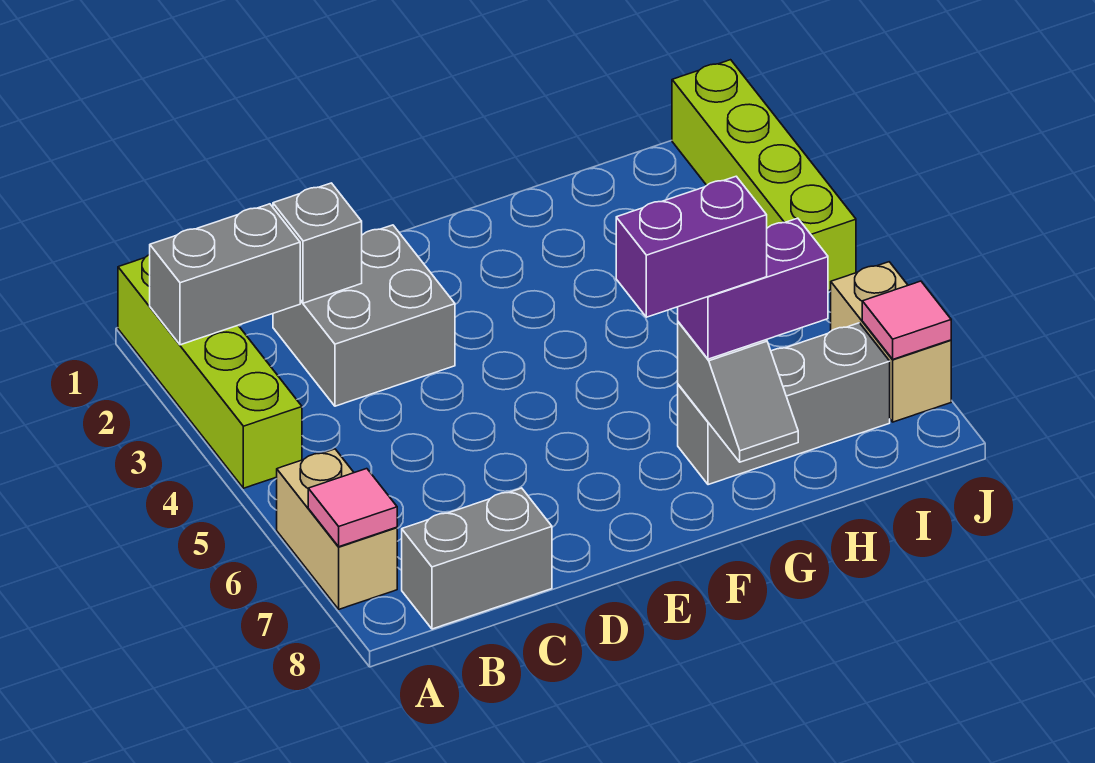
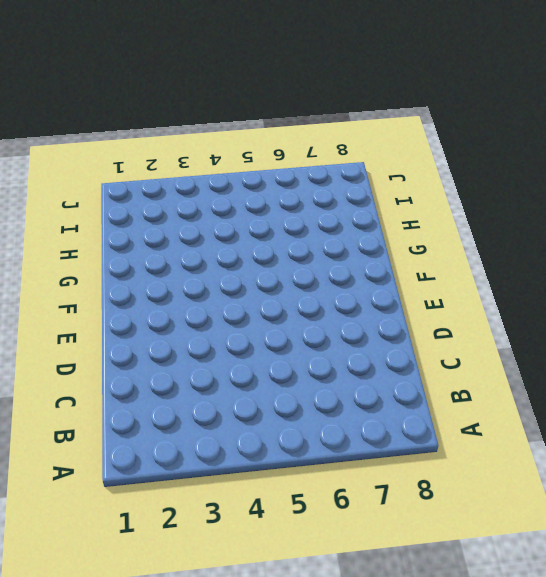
none -> lime brick A1:A4 level 1
none -> tan brick A6:A7 level 1
none -> grey brick B8:C8 level 1

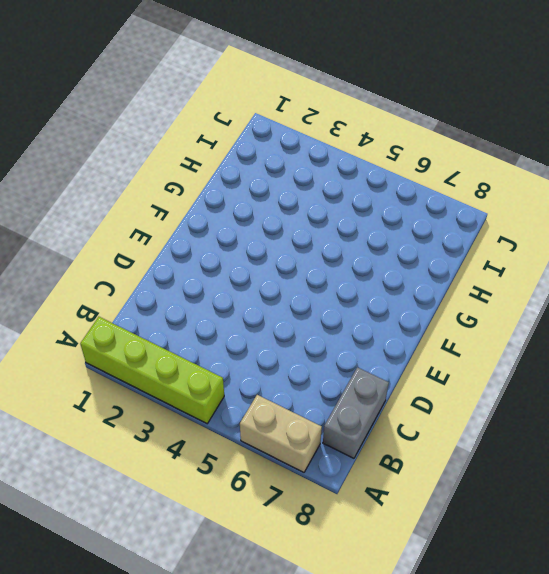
none -> grey brick C2:D3 level 1
none -> grey brick G7:I7 level 1
none -> lime brick J1:J4 level 1

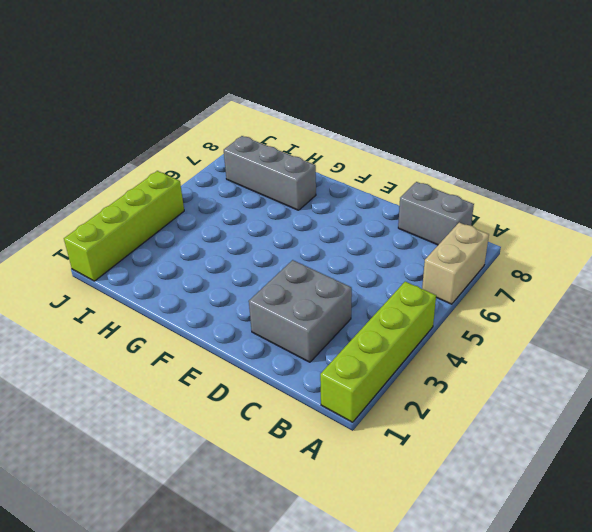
none -> tan brick J6:J7 level 1
none -> grey brick A2:B2 level 2
none -> pink tile A7 level 2

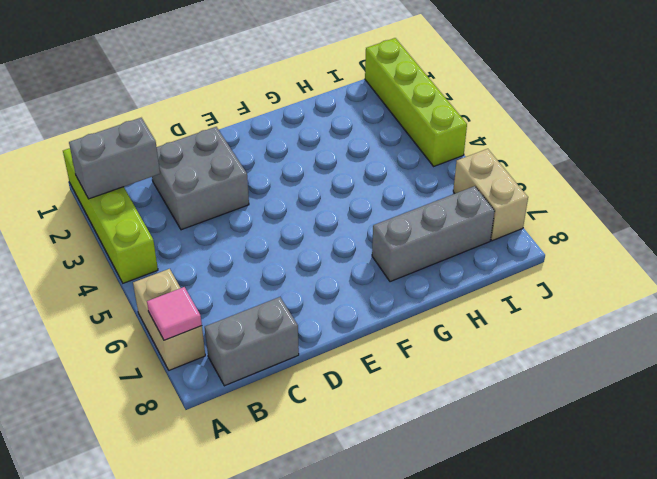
none -> grey brick C2 level 2
none -> grey slope G7:G8 level 2 top 7
none -> pink tile J7 level 2

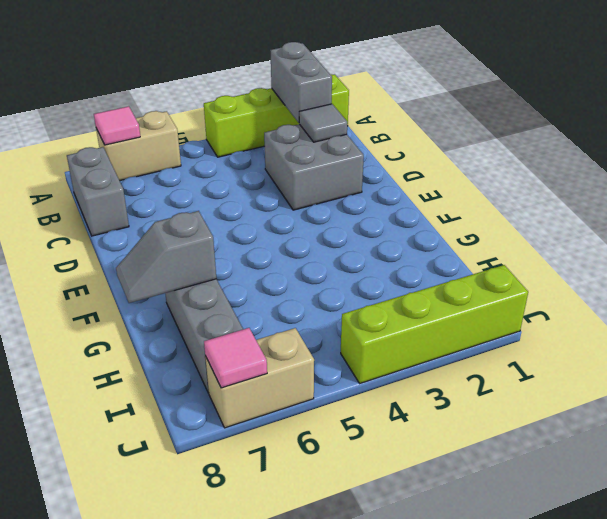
grey tile C2 level 2 -> grey brick C2 level 2
none -> purple brick G7:H7 level 3
none -> purple brick F7:G7 level 4

